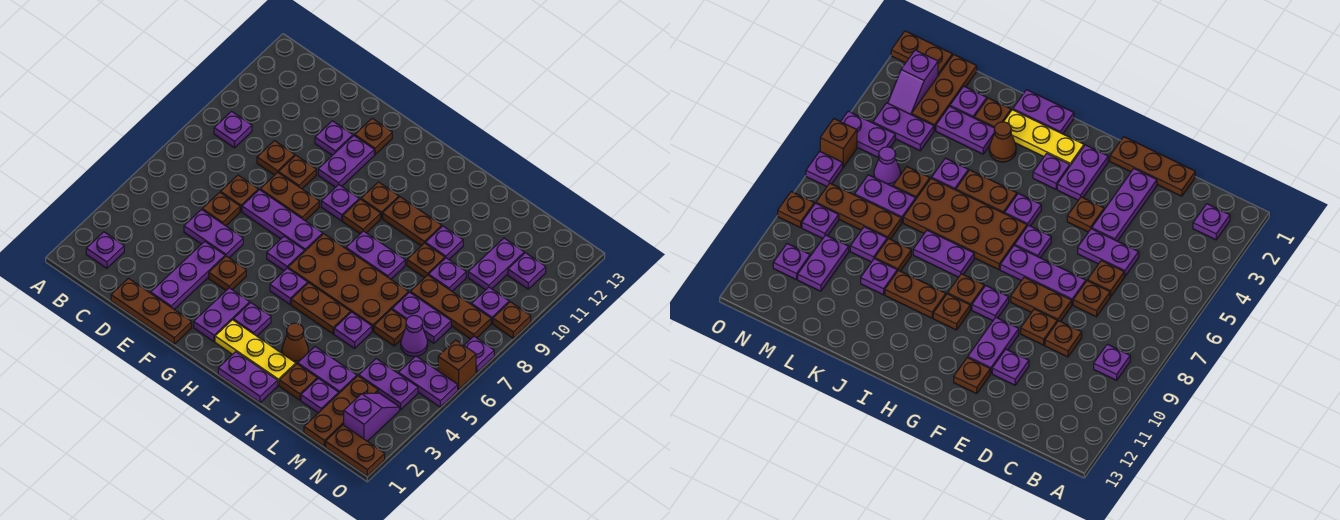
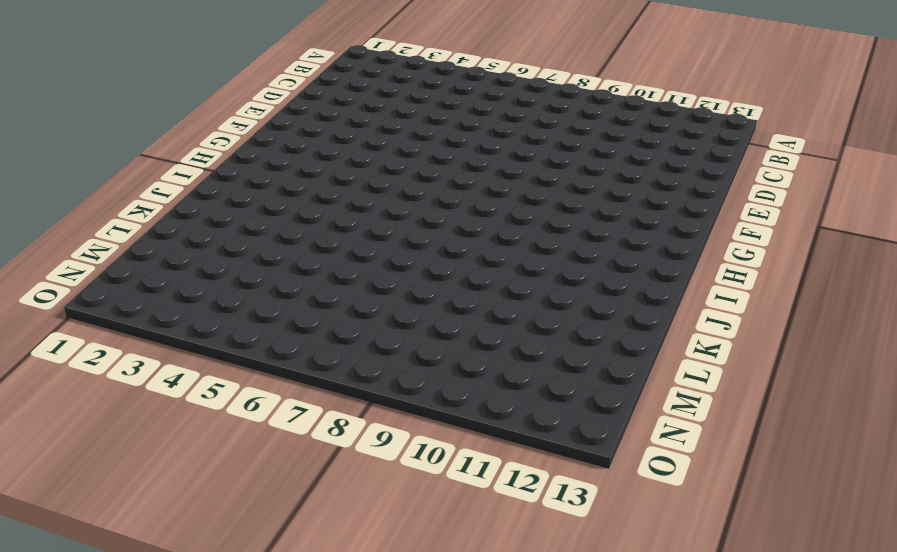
none -> purple plate B2 level 1
none -> purple plate B9 level 1
none -> brown plate D1:F1 level 1
none -> purple plate D5:E5 level 1

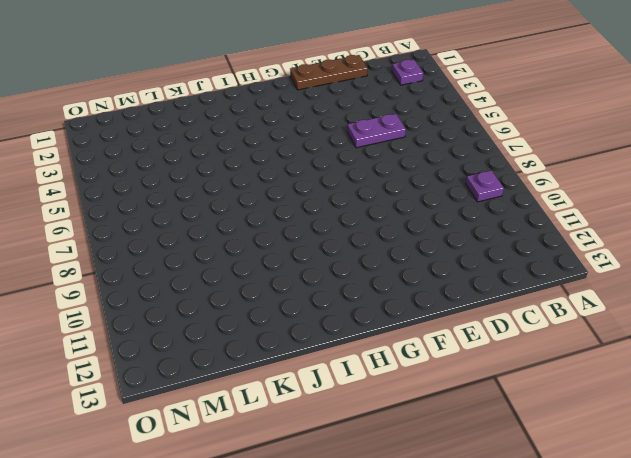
none -> brown plate D6 level 1
none -> brown plate D7 level 1
none -> brown plate D9 level 1
none -> purple plate E2:E4 level 1

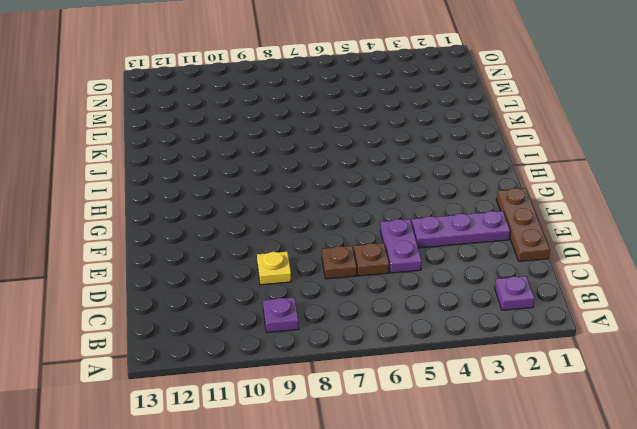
yellow plate D9 level 1 -> brown plate D9 level 1
none -> purple plate E7:G7 level 1
none -> brown plate E8:F8 level 1
none -> brown plate E9 level 1
none -> purple plate E11 level 1

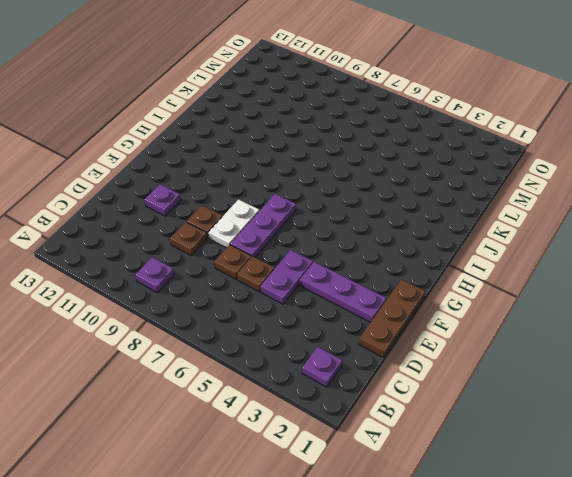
white plate E8:F8 level 1 -> brown plate E8:F8 level 1
none -> brown plate F4 level 1
none -> purple plate F10:F11 level 1
none -> brown plate F12 level 1
none -> purple plate G2:G3 level 1

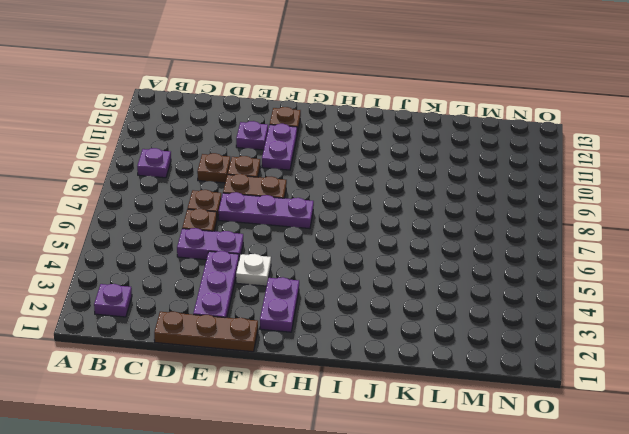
white plate F4 level 1 -> brown plate F4 level 1
none -> purple plate G6 level 1
none -> purple plate G9 level 1
none -> yellow plate H2:J2 level 1
none -> purple plate H3 level 1

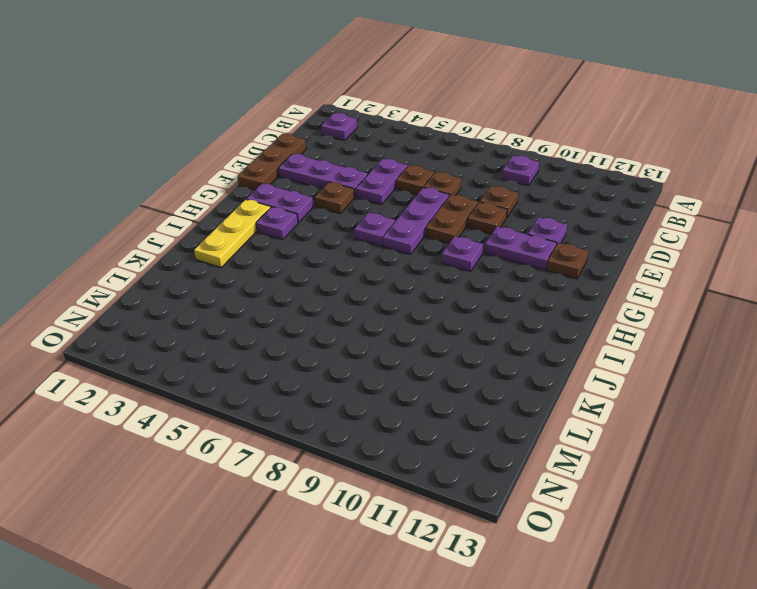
none -> purple plate H5 level 1
none -> brown plate H6:K7 level 1
none -> brown plate H9 level 1
none -> brown plate H10 level 1

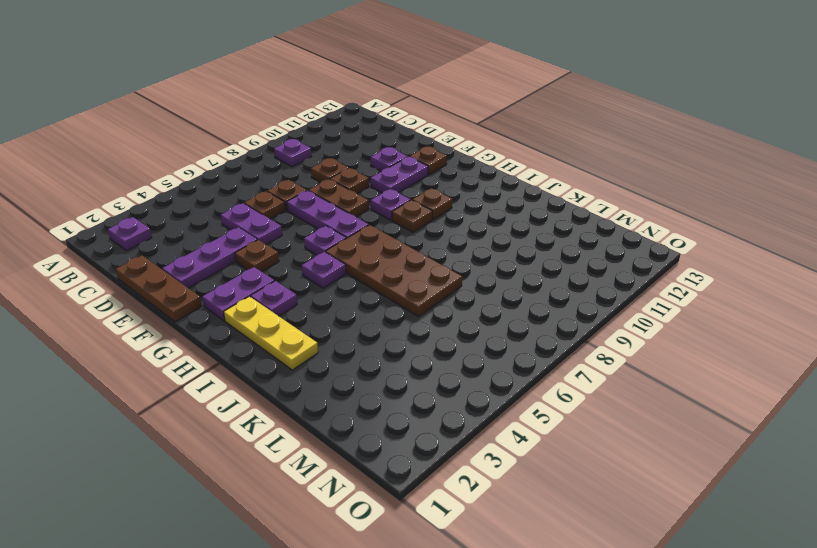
none -> purple plate I1:J1 level 1
none -> brown plate I5:J5 level 1
none -> purple plate I8:J8 level 1
none -> brown plate I10:J10 level 1

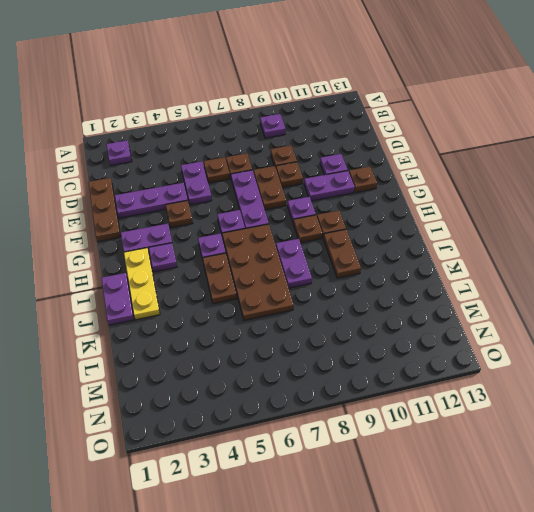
none -> brown cone J3 level 1
none -> brown plate K2 level 1
none -> purple plate K3:L3 level 1
none -> purple plate K5 level 1

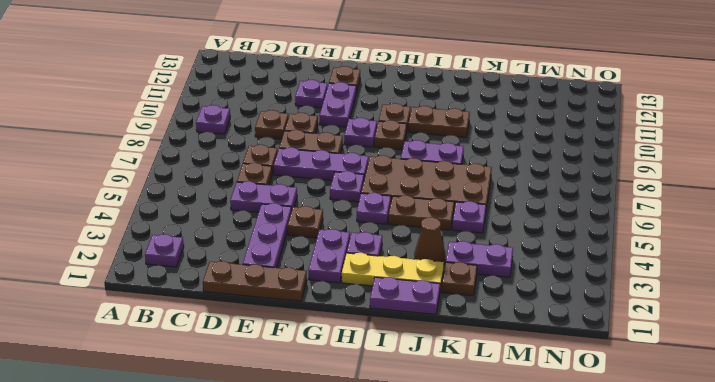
none -> brown plate K9 level 1
none -> purple plate K10 level 1
none -> purple plate L2 level 1
none -> brown plate L6 level 1

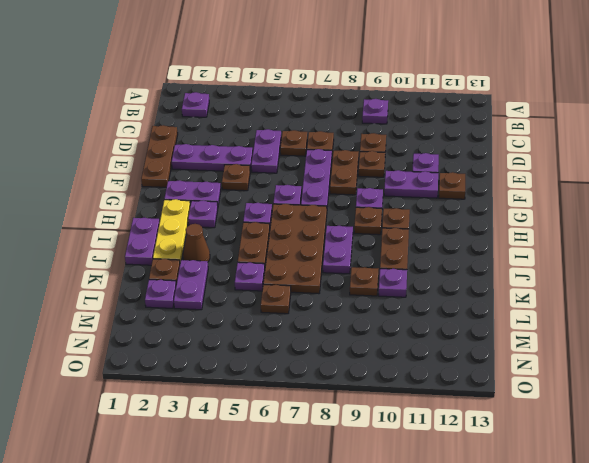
none -> purple plate L7:M7 level 1
none -> brown plate L8:N8 level 1
none -> purple plate L9 level 1
none -> brown plate M1:M3 level 1

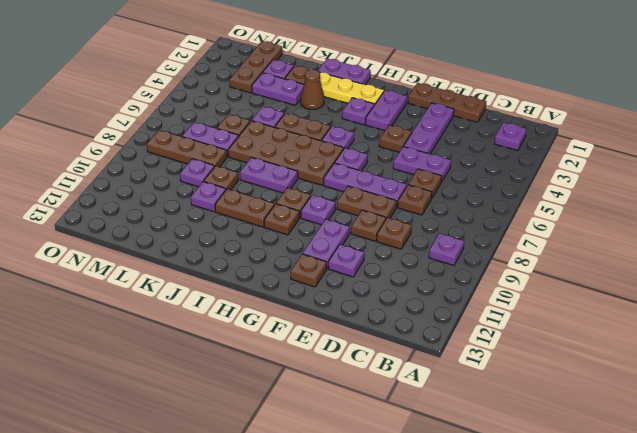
none -> purple plate M4:N4 level 1
none -> purple cone M6 level 1
none -> purple plate M10:M11 level 1
none -> brown plate N1:O1 level 1

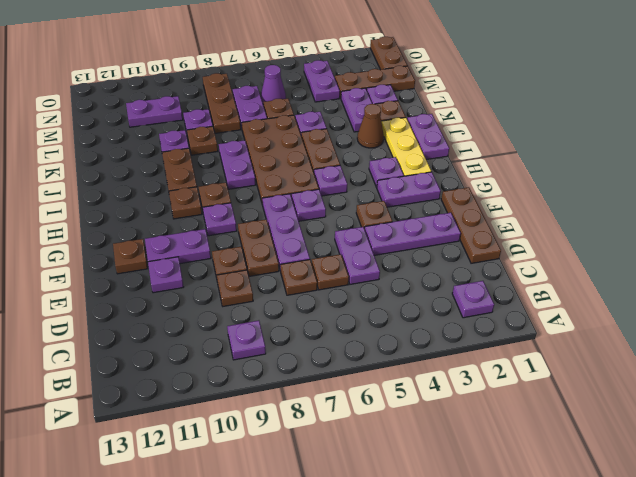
none -> purple slope N2:N3 level 1 top 2
none -> purple plate N5:O5 level 1
none -> purple plate N9 level 1
none -> purple plate N11 level 1

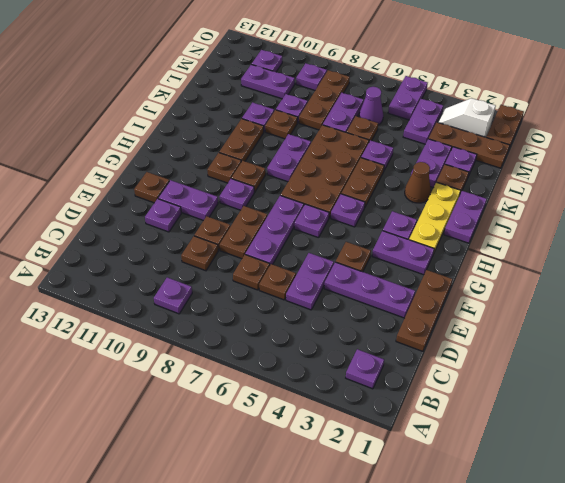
white slope N2:N3 level 1 top 2 -> purple slope N2:N3 level 1 top 2
none -> brown brick O6 level 1
none -> purple plate O7 level 1
none -> brown plate O9 level 1

